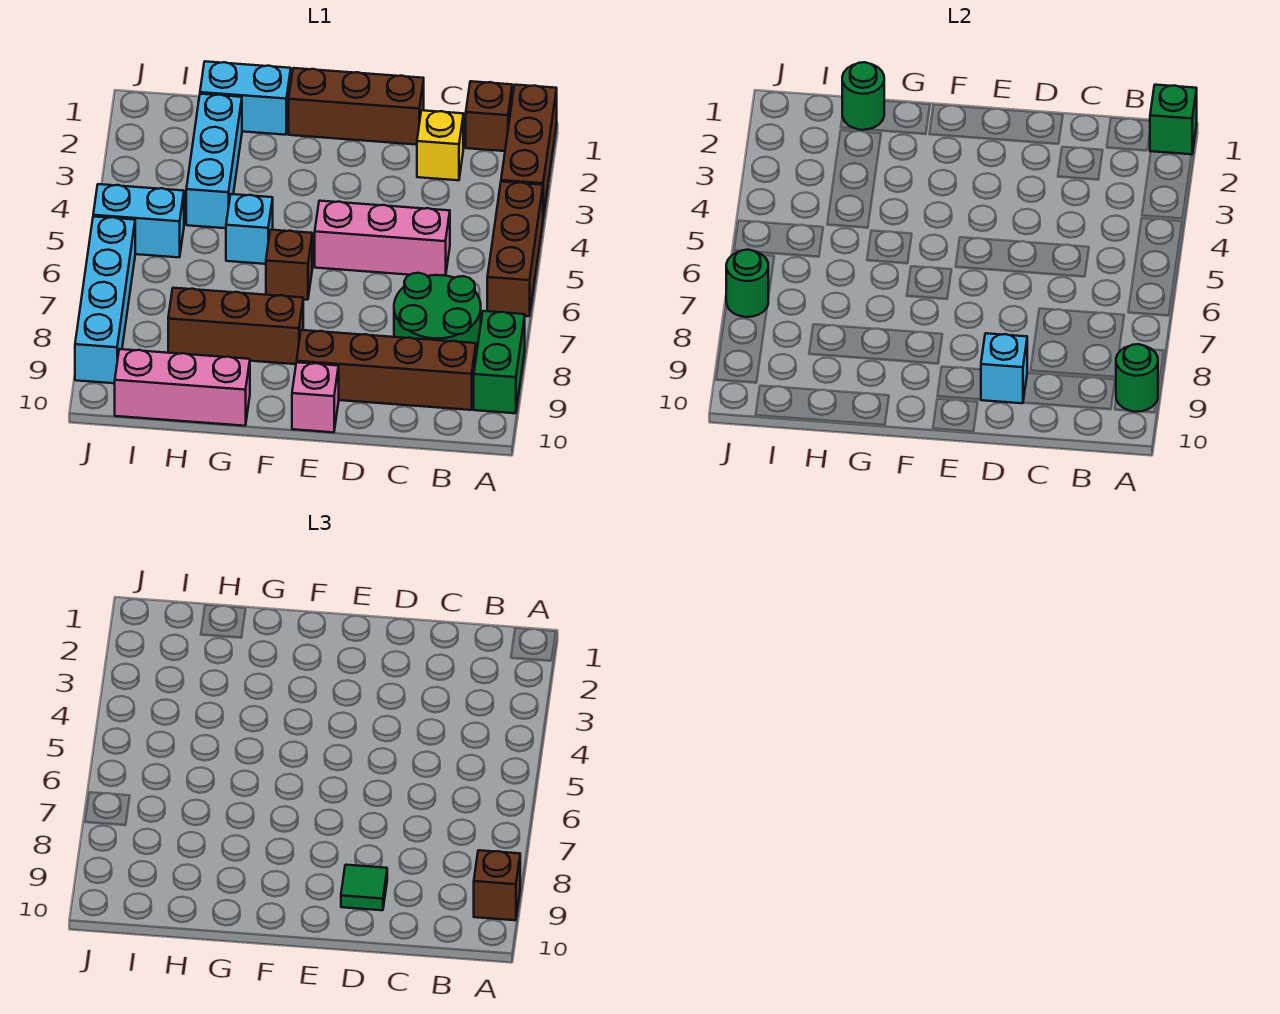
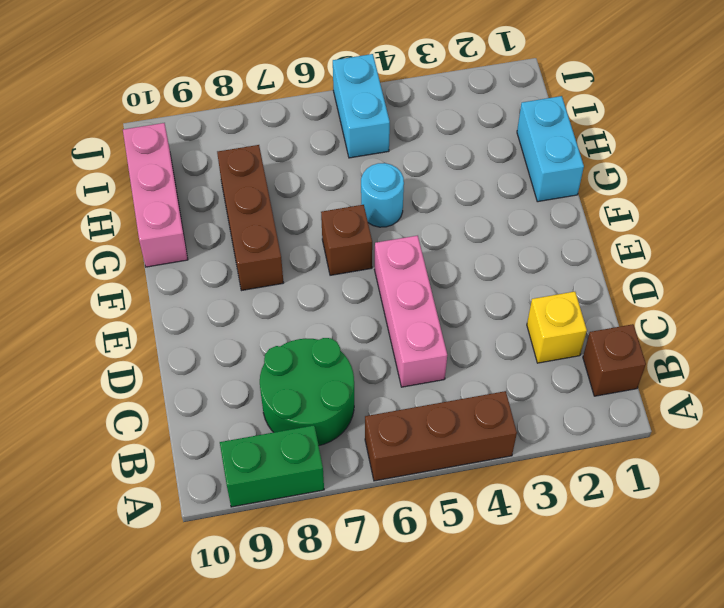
cyan round brick G5 level 1 -> cyan brick G5 level 1
none -> brown brick A1:A3 level 1
none -> brown brick B9:E9 level 1
none -> brown brick D1:F1 level 1

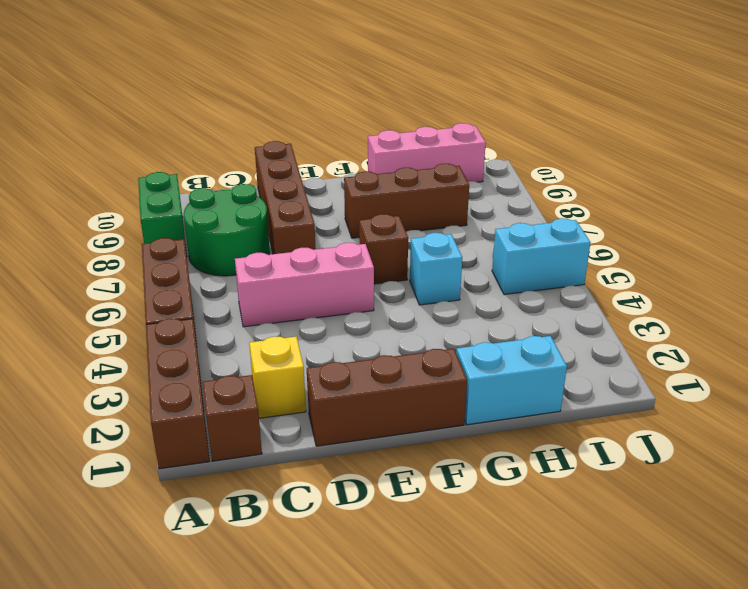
brown brick D7:D10 level 1 -> brown brick B9:E9 level 1
none -> pink brick E10 level 1
none -> cyan brick H2:H4 level 1
none -> cyan brick J6:J9 level 1

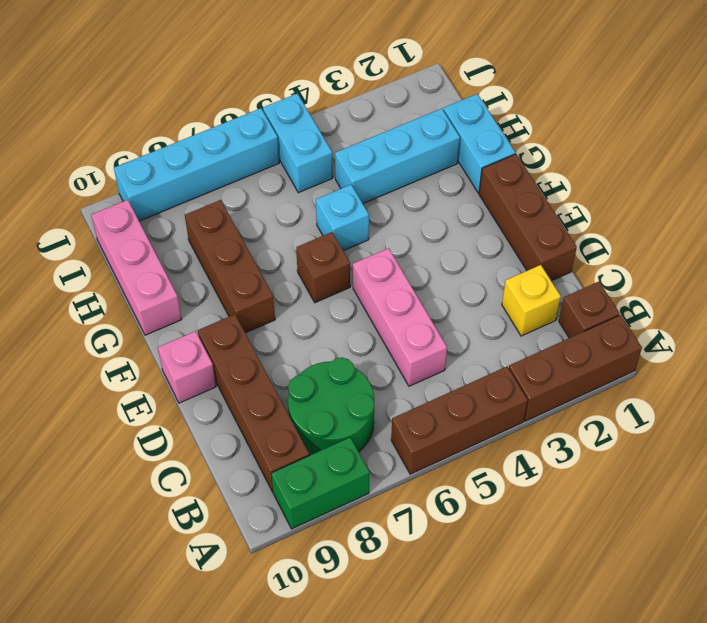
none -> green brick A1 level 2
none -> green round brick A9 level 2
none -> cyan brick D9 level 2

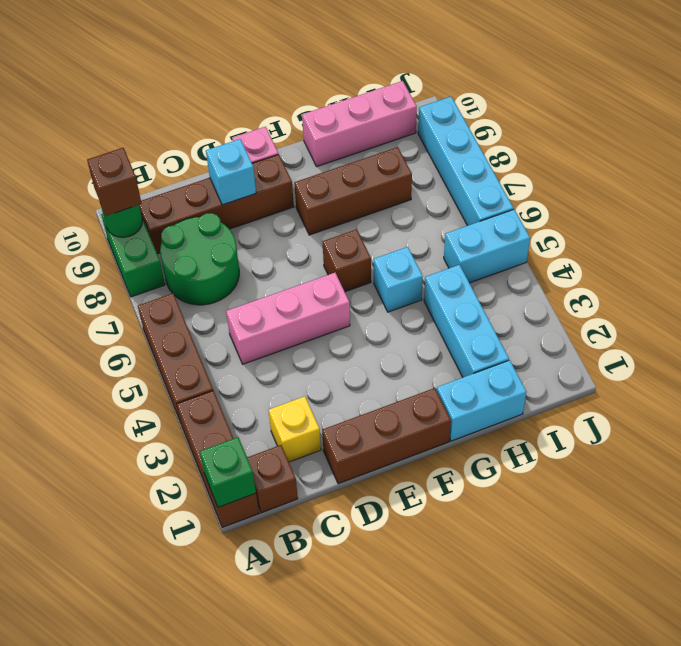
none -> green round brick H1 level 2
none -> green round brick J7 level 2
none -> green tile D9 level 3

